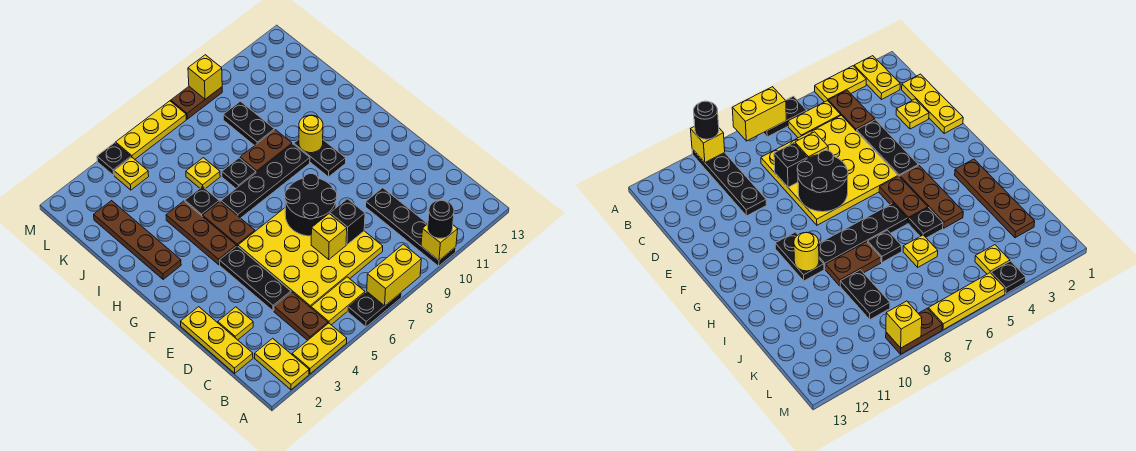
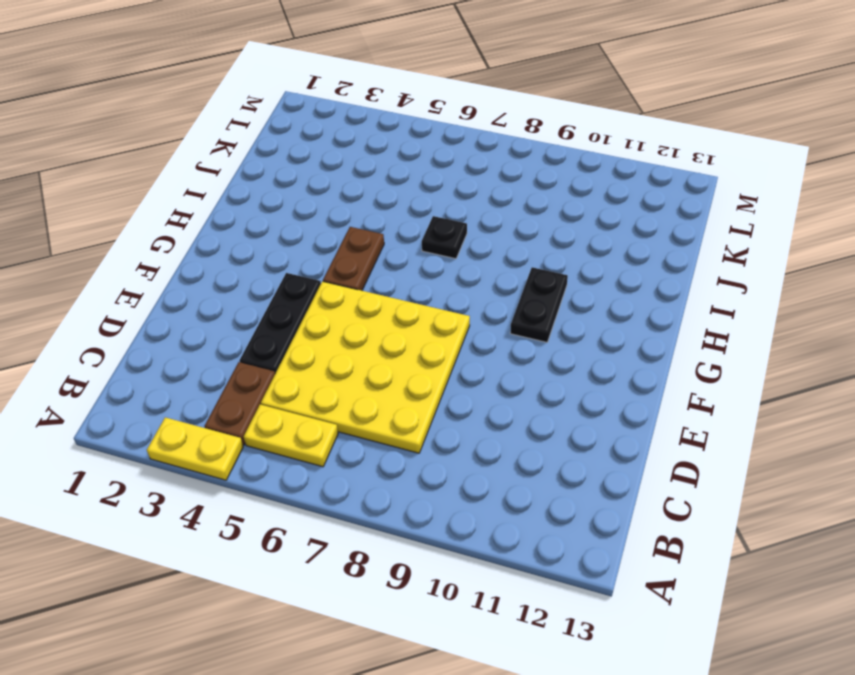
none -> yellow plate A2:B2 level 1
none -> black plate A6:A7 level 1
none -> black plate A10:D10 level 1
none -> yellow plate C1:E1 level 1

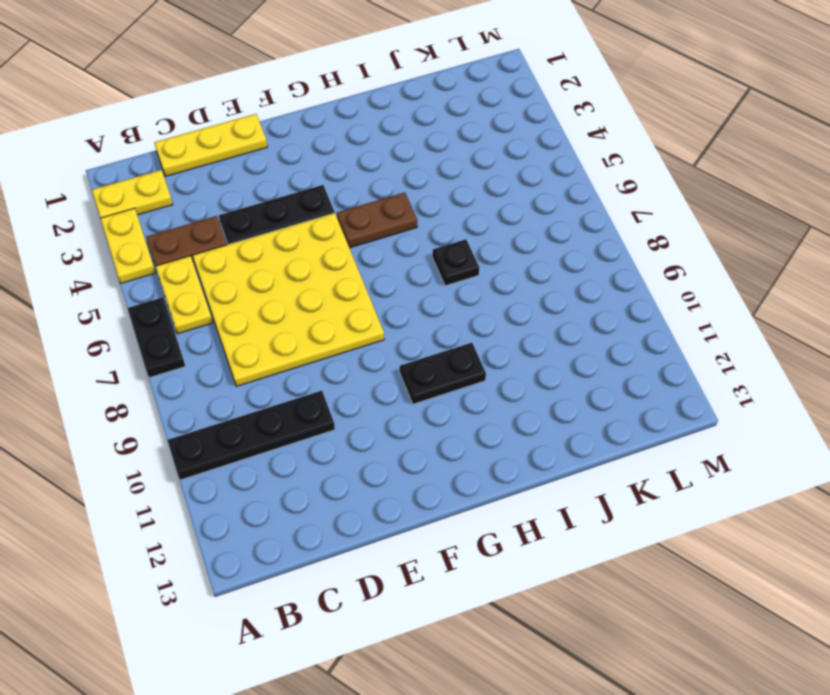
none -> yellow plate D2 level 1
none -> brown plate G4:I4 level 1
none -> brown plate H2:K2 level 1
none -> black plate H6:H9 level 1

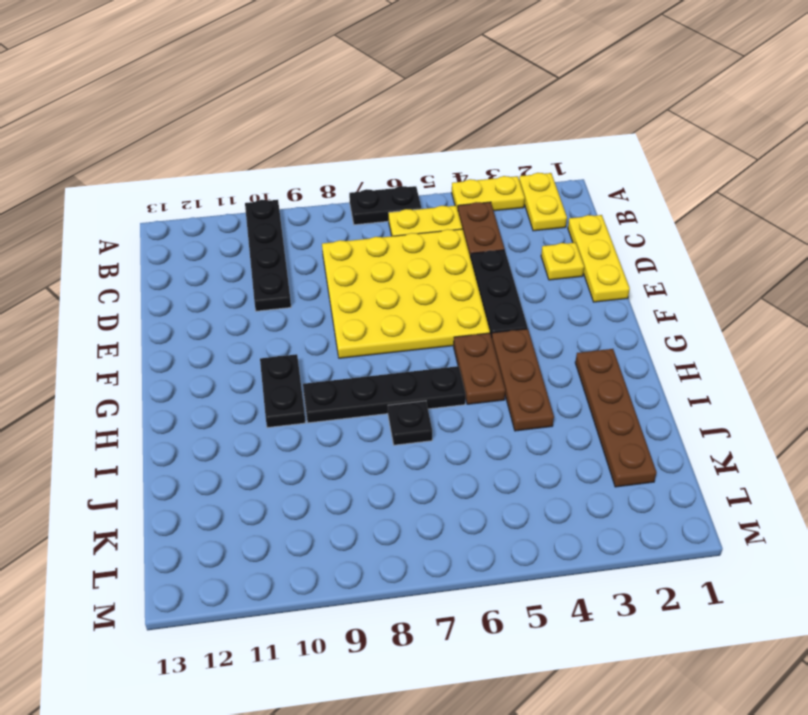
none -> black plate I5 level 1
none -> brown plate I8:I9 level 1
none -> yellow plate J6 level 1
none -> black plate J9:K9 level 1

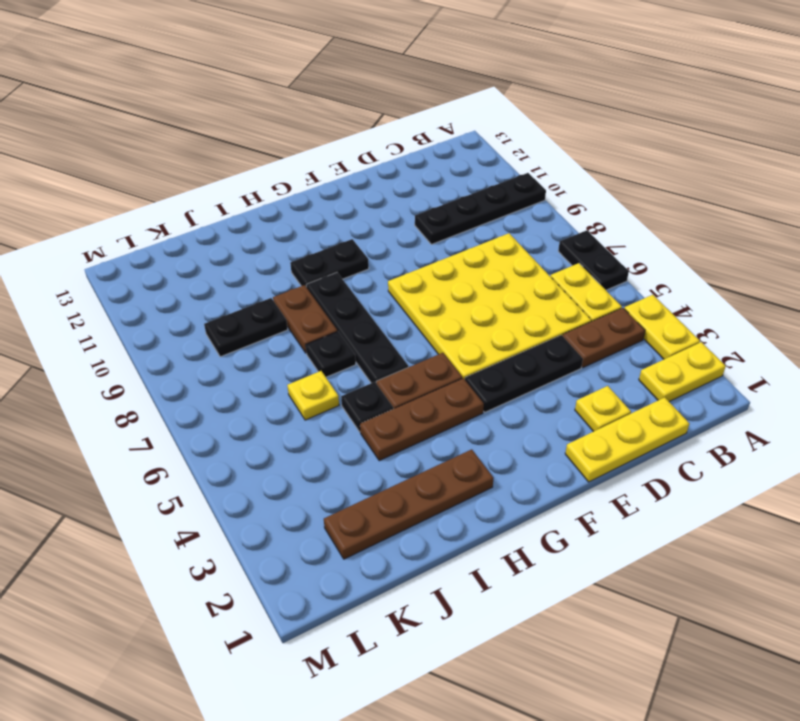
none -> yellow plate L4 level 1
none -> black plate M4 level 1
none -> yellow plate M5:M7 level 1
none -> brown plate M8:M9 level 1

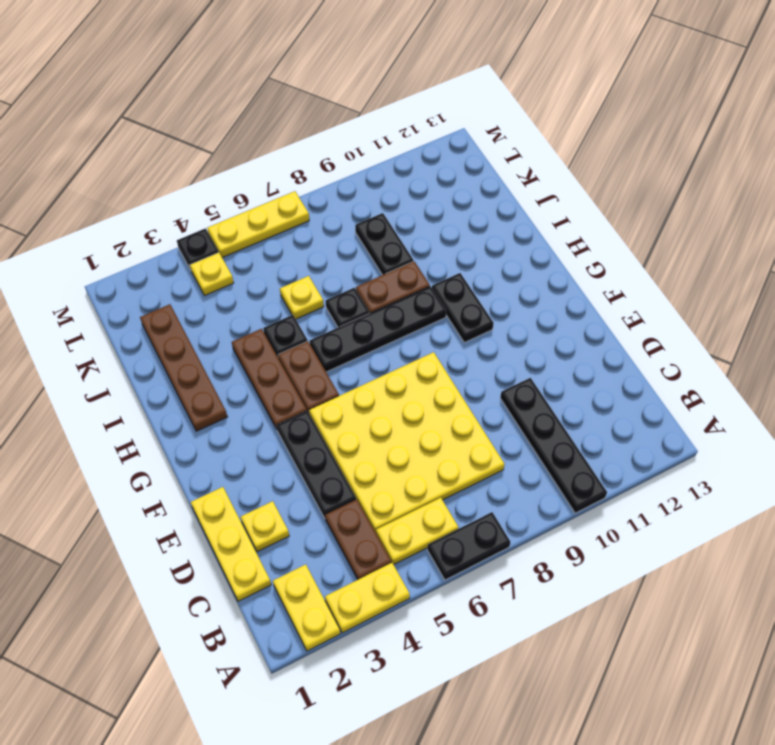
none -> brown plate M8:M9 level 1
none -> yellow brick A7:A8 level 2
none -> yellow brick A10 level 2
none -> yellow brick D7 level 2

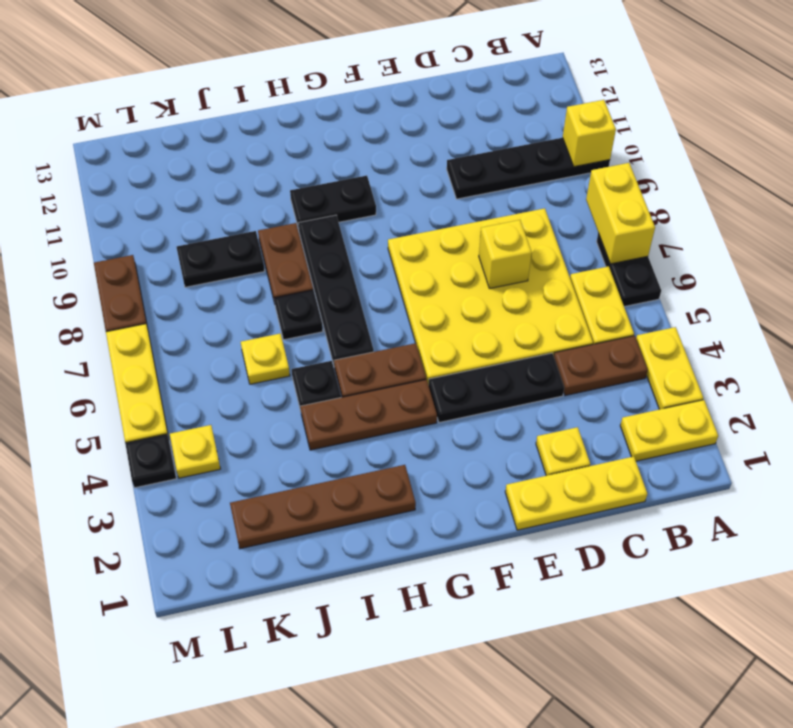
none -> black brick D8 level 2
none -> black round brick E7:F8 level 2
none -> yellow round brick H10 level 2
none -> yellow brick M9 level 2

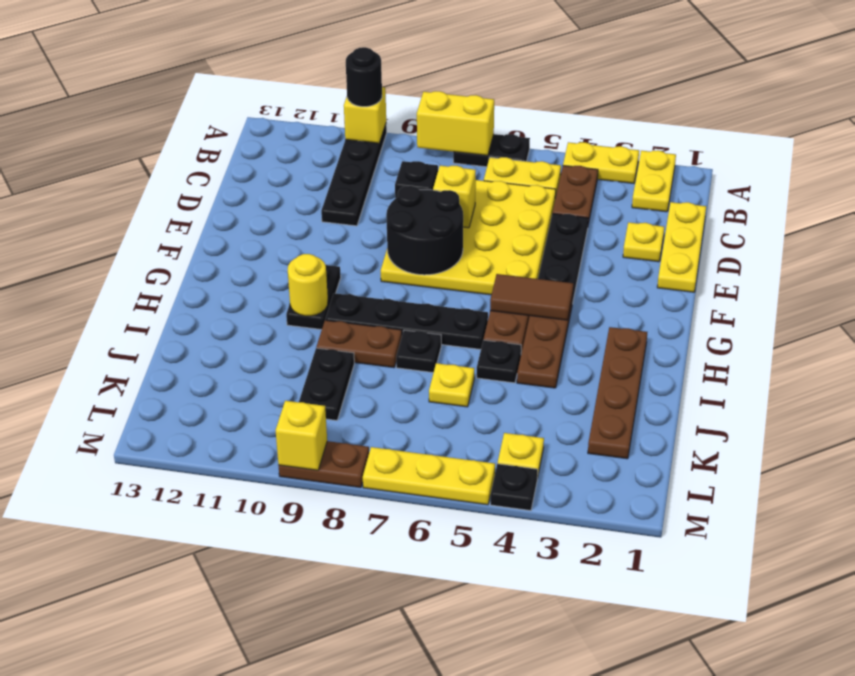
brown tile G4:G5 level 2 -> none

